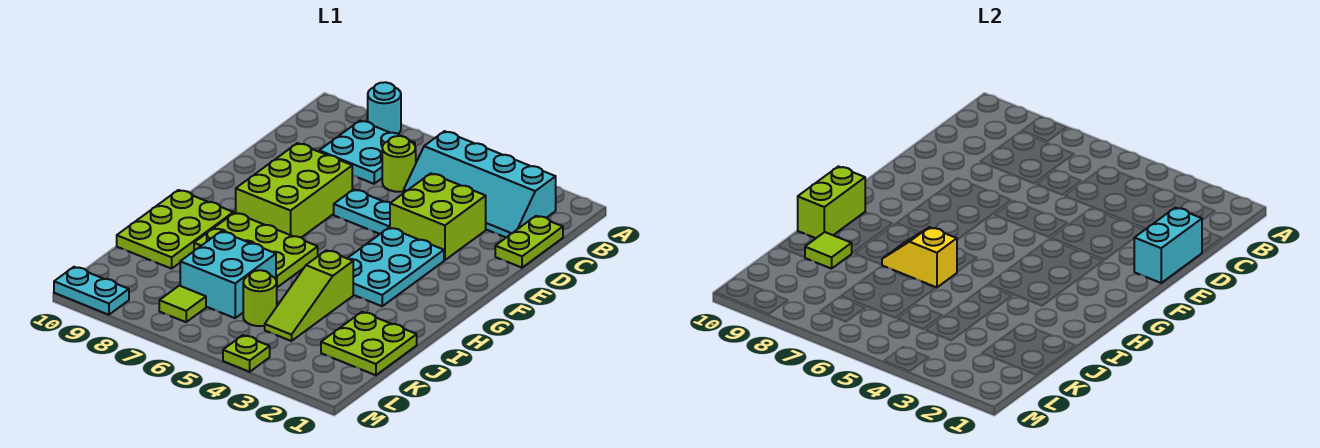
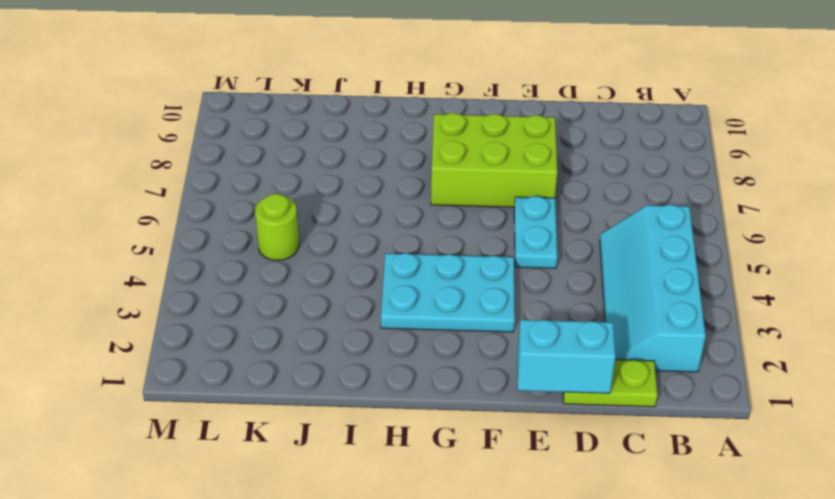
none -> cyan round brick A8 level 1
none -> cyan plate B7:C8 level 1
none -> lime round brick C6 level 1

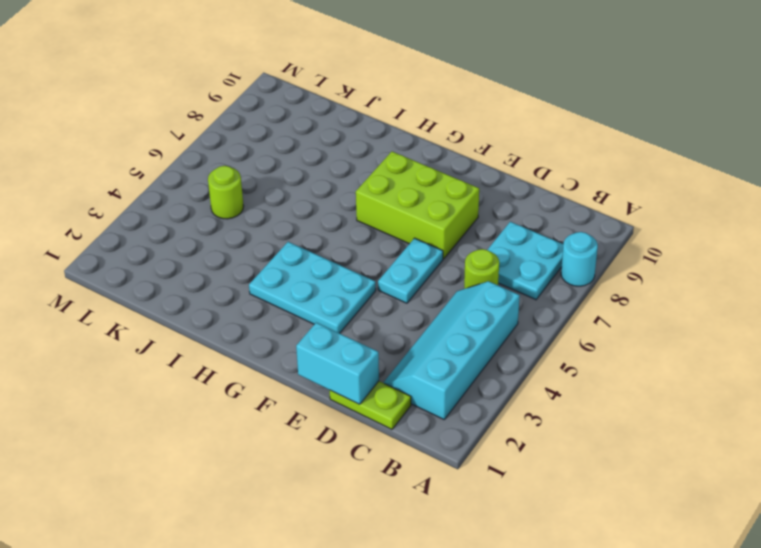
none -> lime brick D3:E4 level 1
none -> lime plate H6:I8 level 1
none -> lime plate H9:J10 level 1

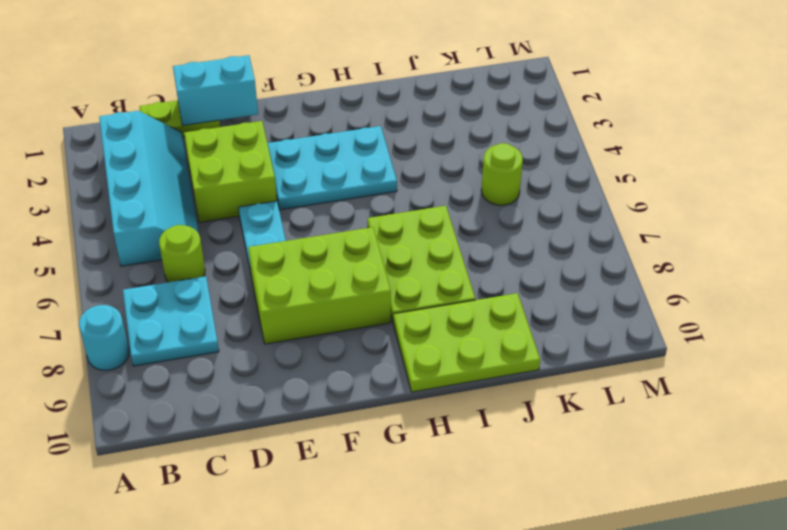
none -> lime slope I4:K4 level 1 top I
none -> lime plate J1:K2 level 1
none -> cyan brick J6:K7 level 1

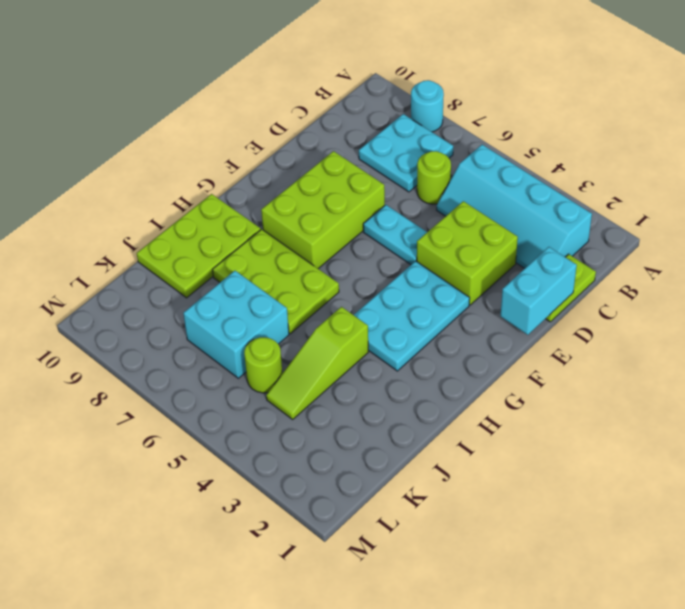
none -> lime plate J1:K2 level 1
none -> lime tile L7 level 1
none -> lime plate M4 level 1

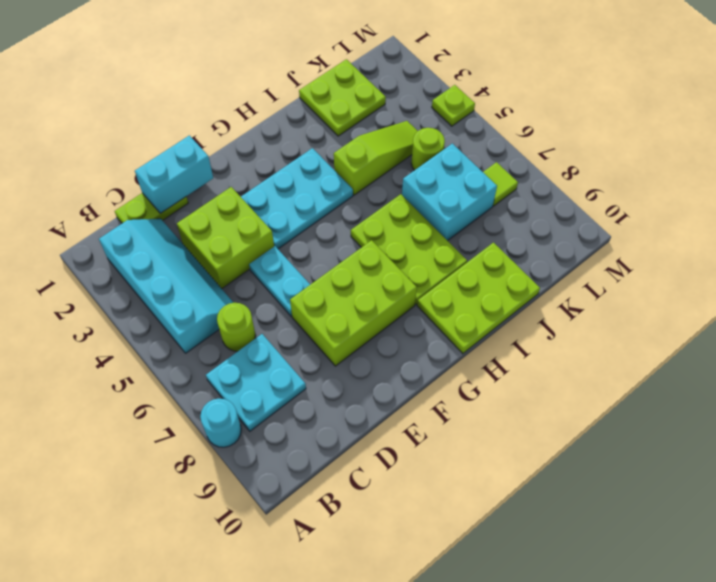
none -> cyan plate M9:M10 level 1
none -> lime brick H10:I10 level 2
none -> yellow slope I6:I7 level 2 top 6

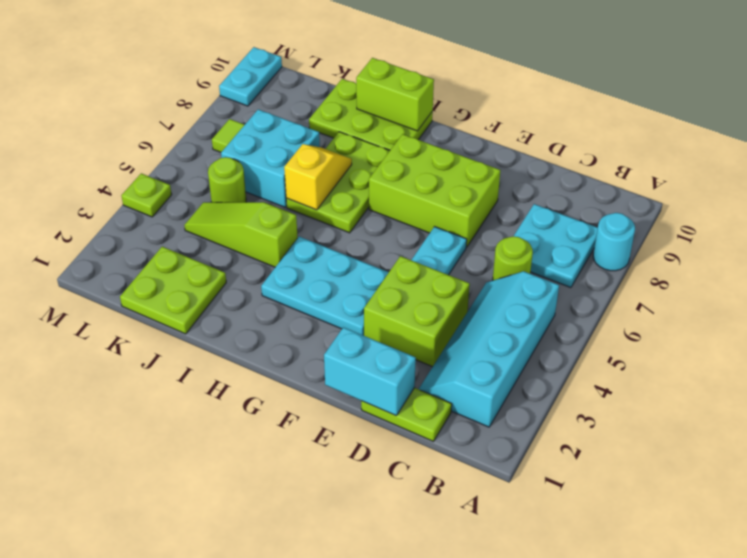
none -> lime tile J9 level 2

